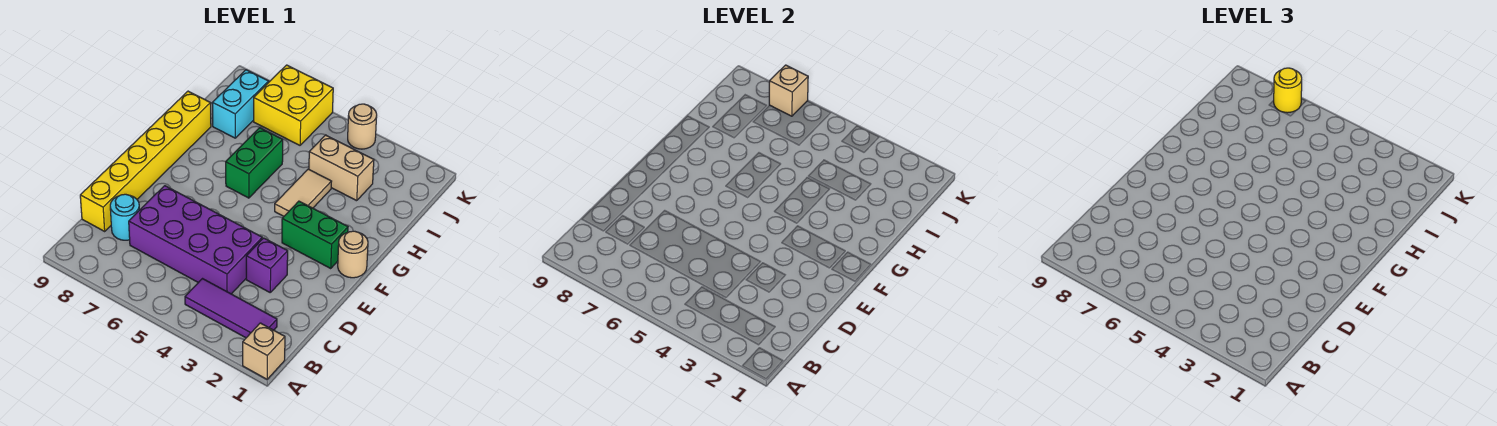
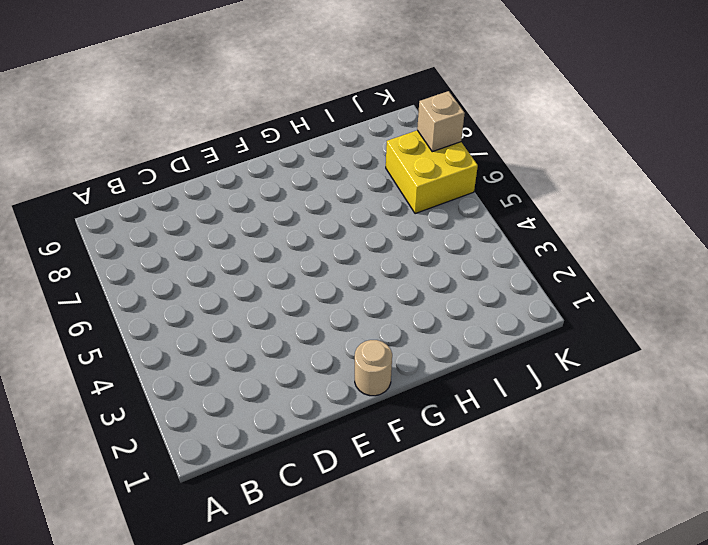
none -> tan brick A1 level 1
none -> purple tile B2:B4 level 1
none -> purple brick C4:D7 level 1

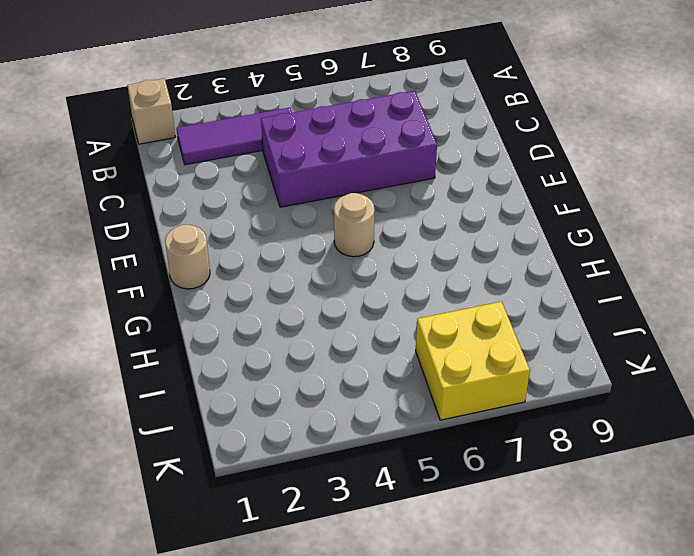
tan round brick F5 level 1 -> tan round brick K4 level 1
none -> cyan round brick C8 level 1
none -> yellow brick C9:H9 level 1
none -> purple brick D3 level 1

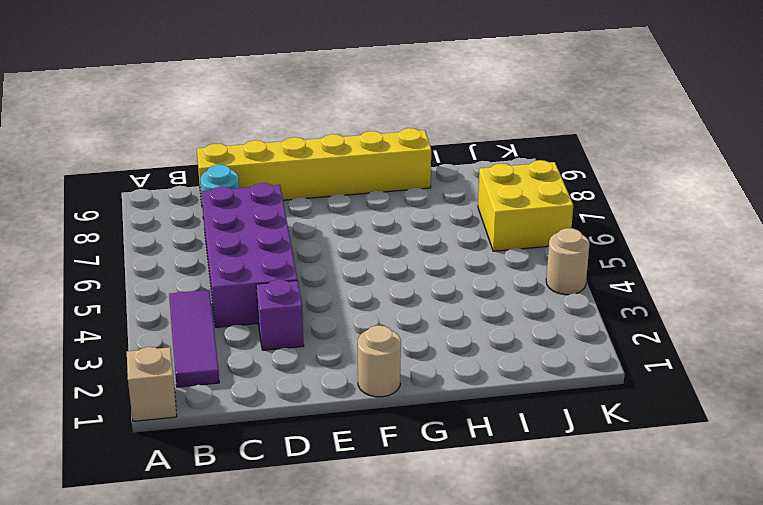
none -> green brick F2:F3 level 1
none -> tan tile G4:H4 level 1
none -> green brick G6:H6 level 1

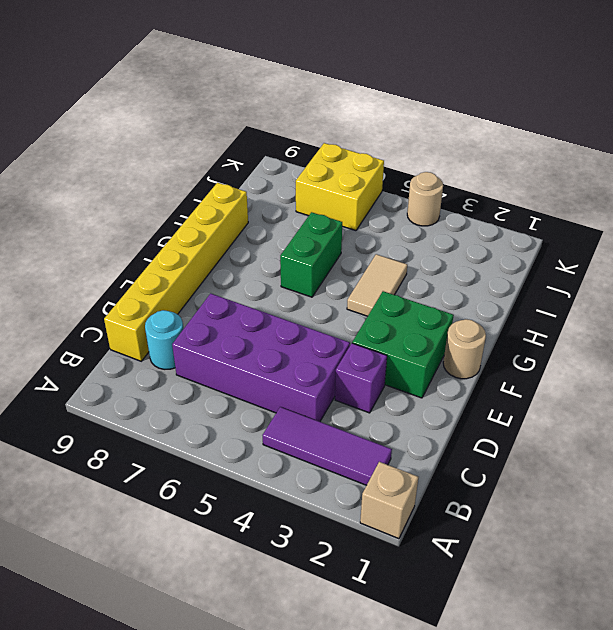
green brick E2:F3 level 1 -> green brick F2:F3 level 1
none -> tan brick I3:I4 level 1
none -> cyan brick I8:J8 level 1
none -> tan brick K7 level 2

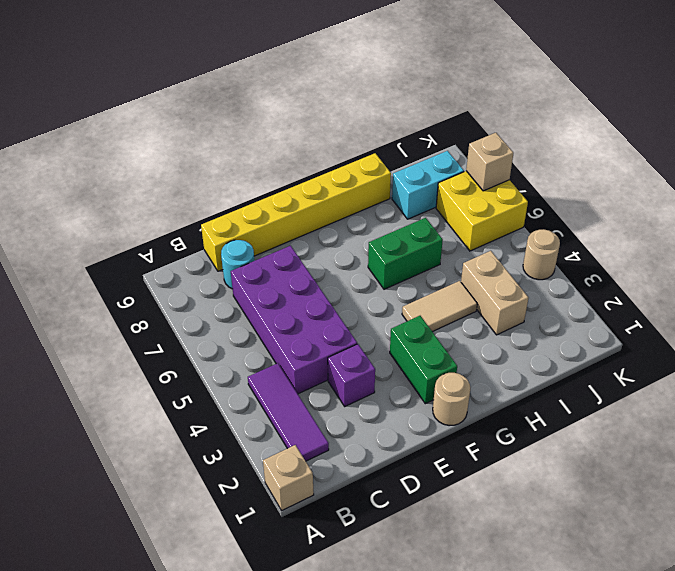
none -> yellow round brick K7 level 3

